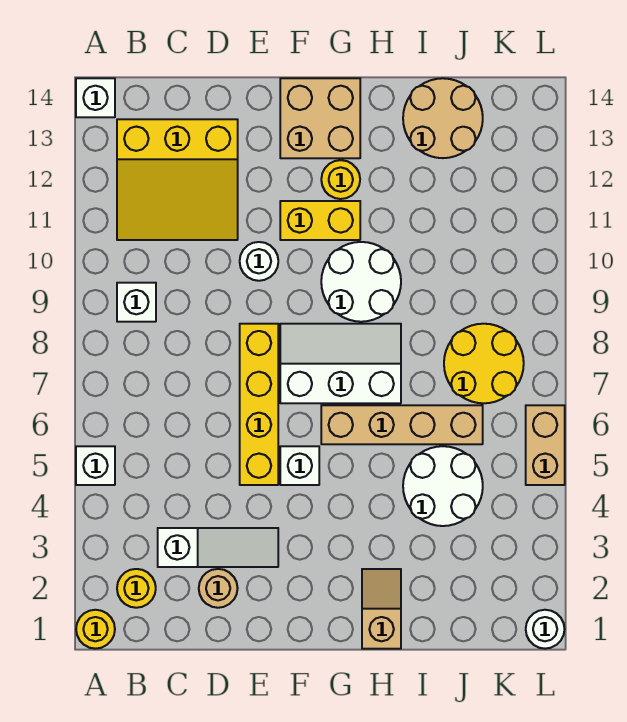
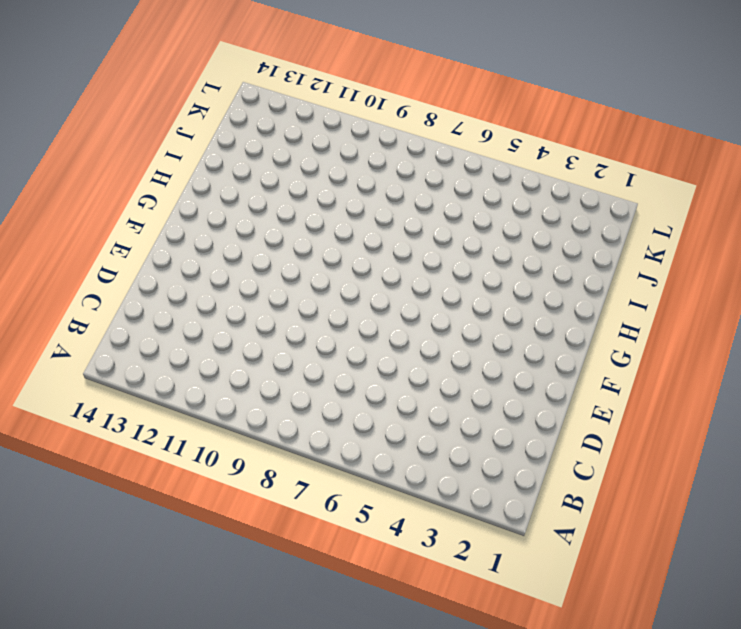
none -> yellow round brick A1 level 1
none -> white brick A5 level 1
none -> white brick A14 level 1

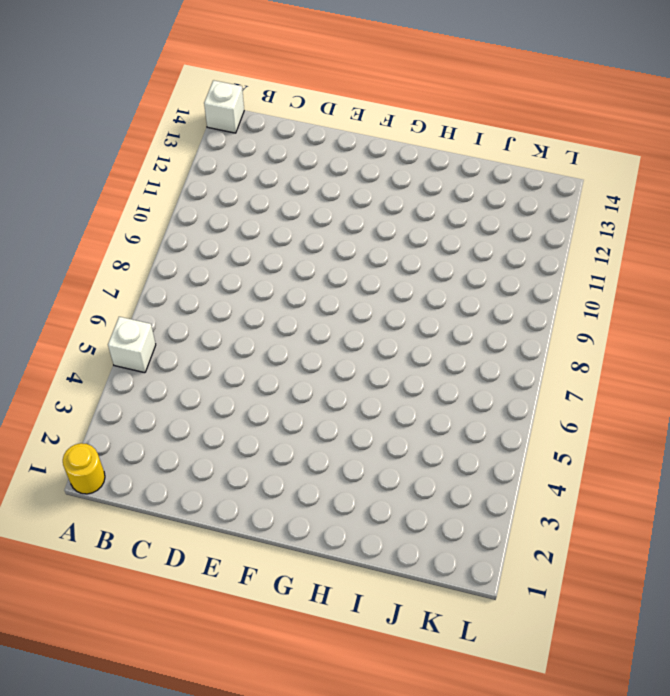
none -> yellow round brick B2 level 1
none -> white brick B9 level 1
none -> yellow slope B11:D13 level 1 top 13

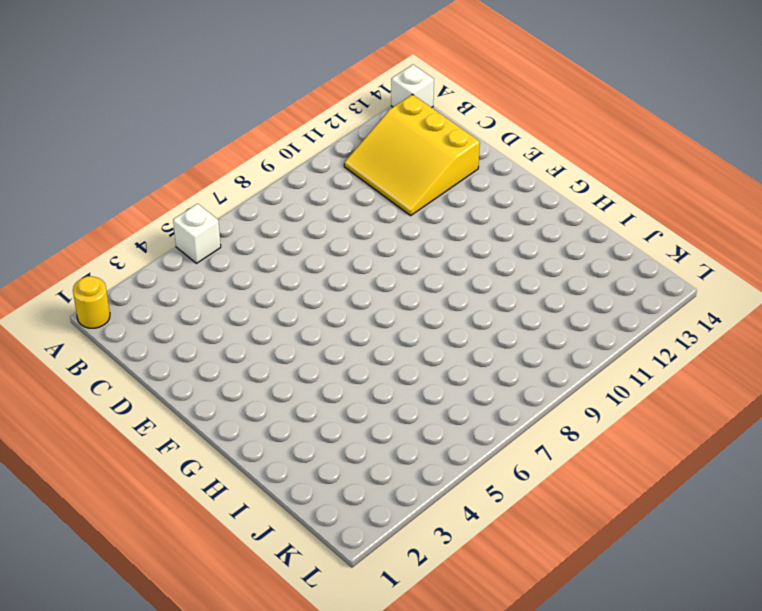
none -> yellow round brick B2 level 1
none -> white brick B9 level 1
none -> white slope C3:E3 level 1 top C

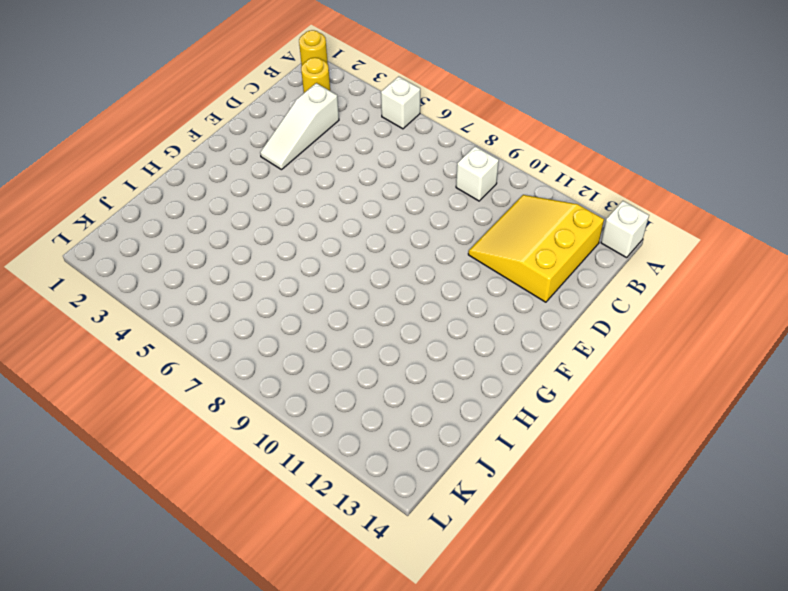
none -> tan round brick D2 level 1
none -> yellow brick E5:E8 level 1
none -> white round brick E10 level 1

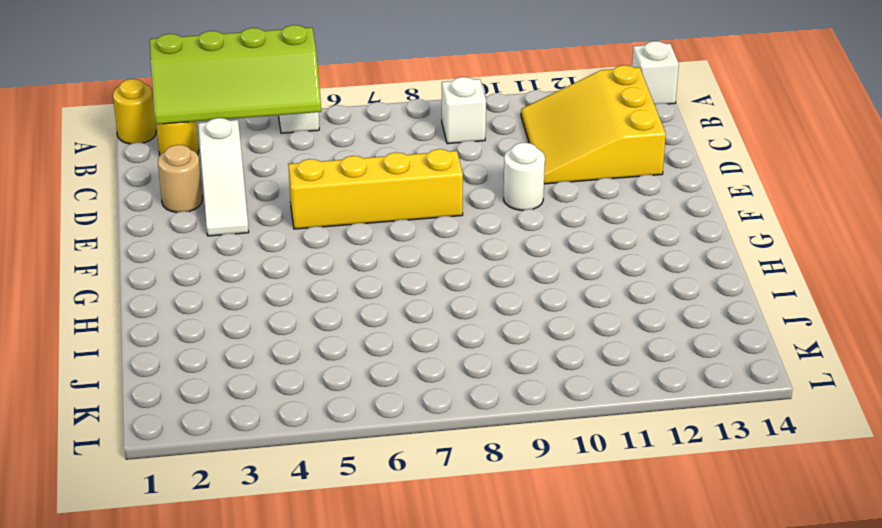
lime slope A2:B5 level 2 top A -> none
none -> white brick F5 level 1
none -> white slope F7:H8 level 1 top 7
none -> yellow brick F11:G11 level 1

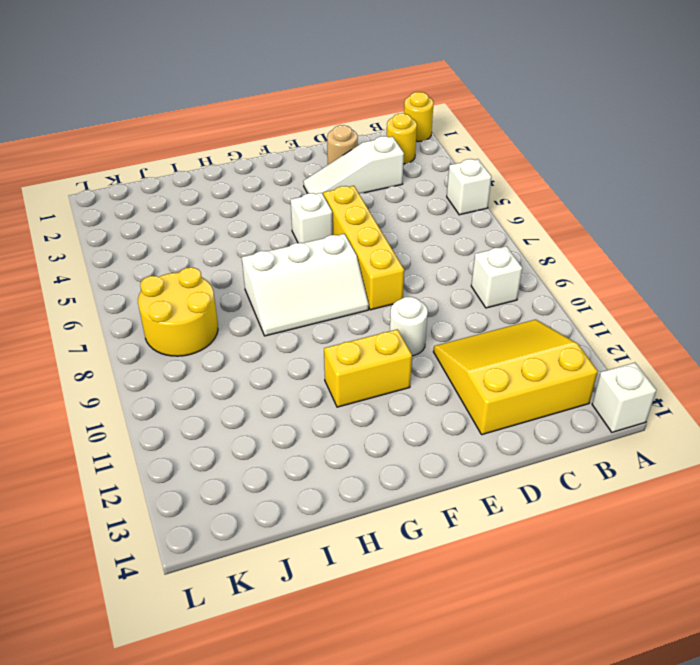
none -> tan brick F13:G14 level 1
none -> tan brick G6:J6 level 1
none -> white round brick G9:H10 level 1

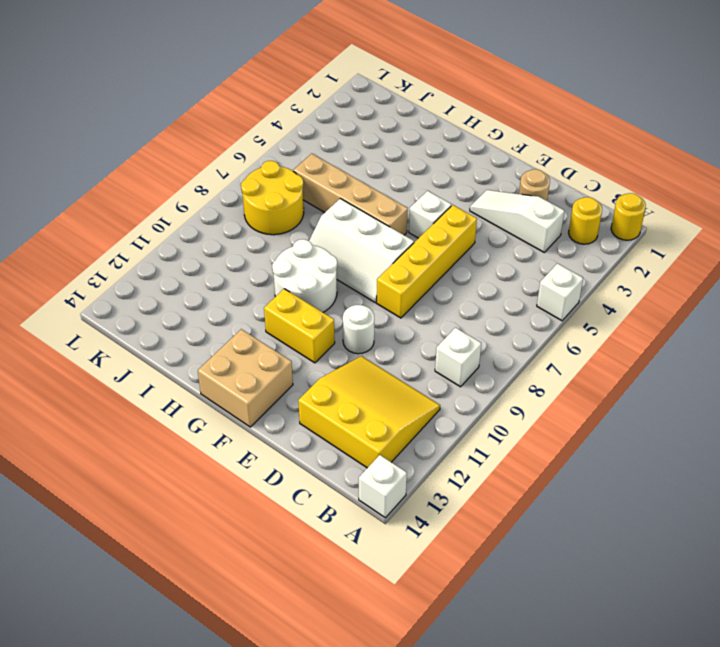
none -> yellow round brick G12 level 1
none -> tan slope H1:H2 level 1 top 1
none -> white round brick I4:J5 level 1

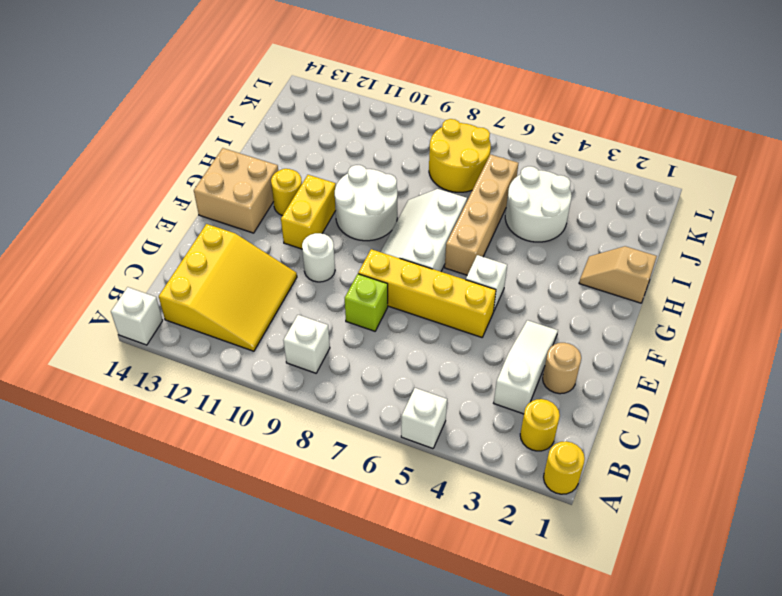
lime brick D8 level 1 -> none
none -> tan round brick I13:J14 level 1
none -> white round brick L1 level 1
none -> tan brick L5:L6 level 1

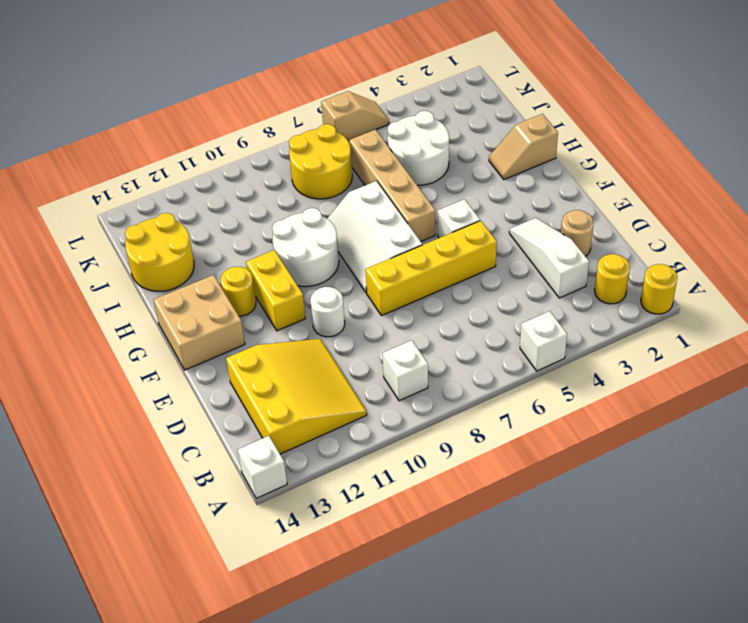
yellow round brick I13:J14 level 1 -> tan round brick I13:J14 level 1
tan slope L5:L6 level 1 top 6 -> tan brick L5:L6 level 1
none -> white round brick L1 level 1

